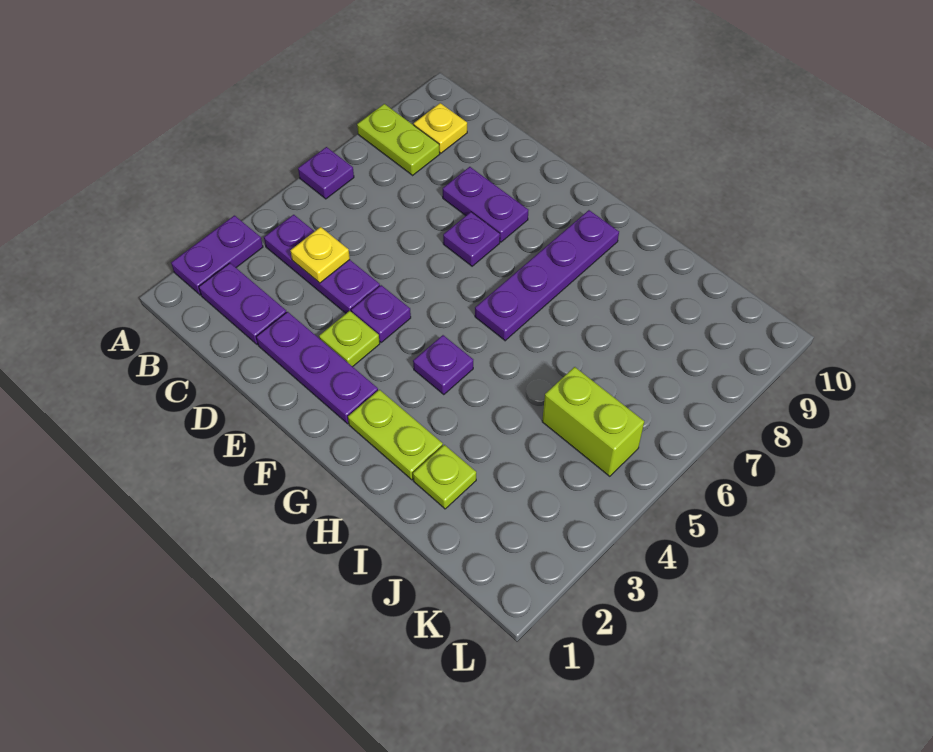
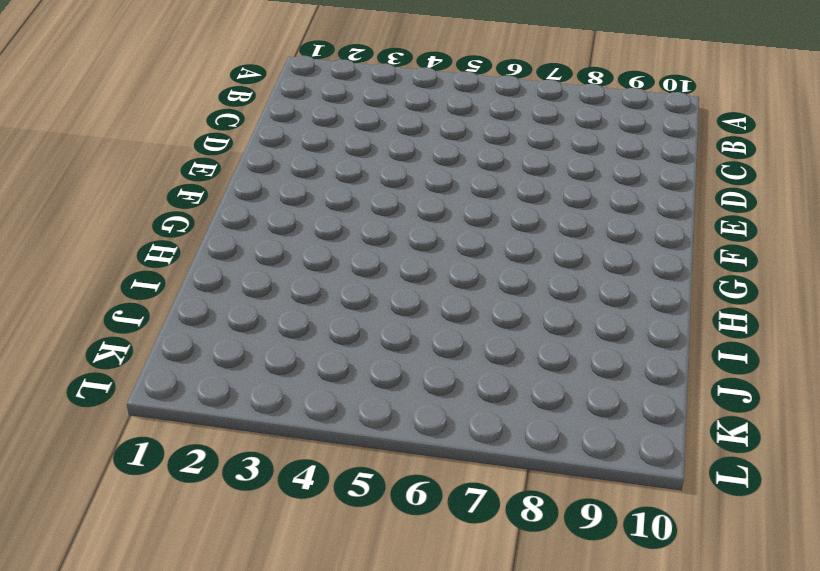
none -> purple plate A2:A3 level 1
none -> purple plate A6 level 1
none -> lime plate A8:B8 level 1

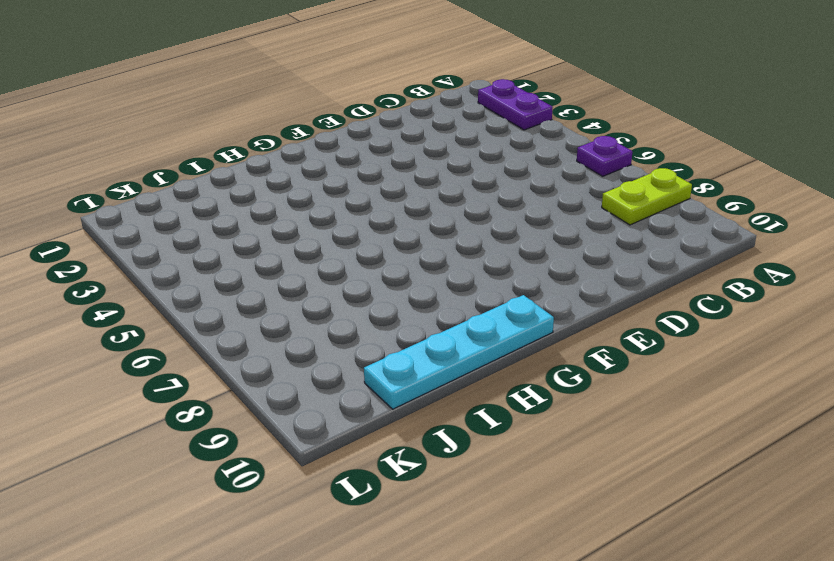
cyan plate G10:J10 level 1 -> none
none -> purple plate B2:C2 level 1
none -> purple plate B4:D4 level 1
none -> yellow plate B9 level 1

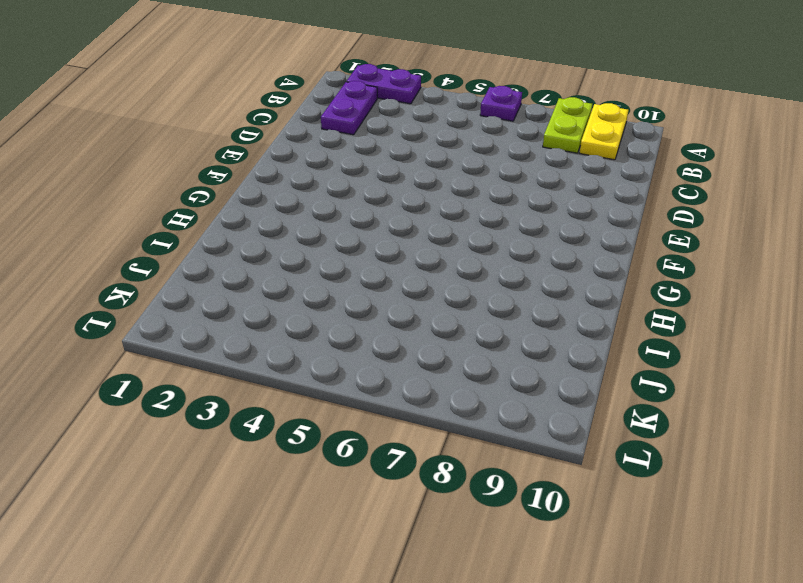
yellow plate A9:B9 level 1 -> yellow plate B9 level 1
none -> purple plate B4:D4 level 1
none -> purple plate D2:F2 level 1
none -> purple plate D8:E8 level 1

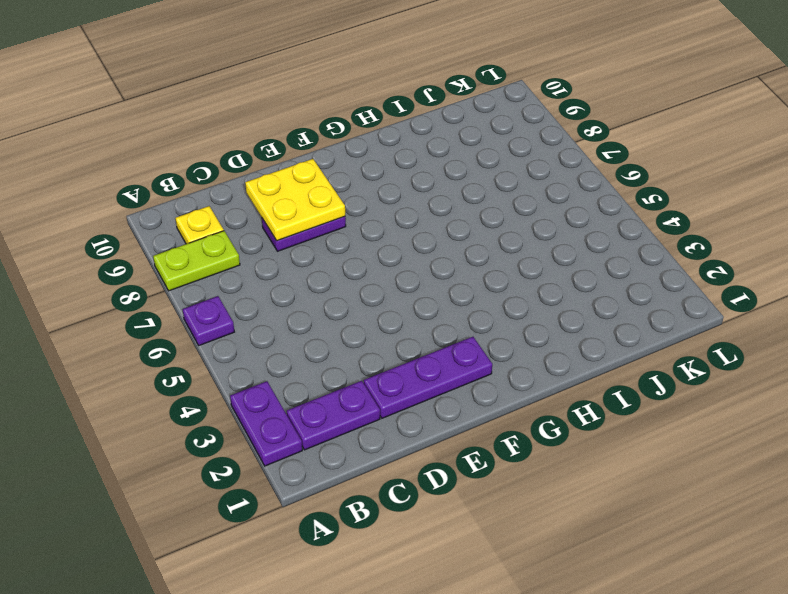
yellow plate D8:E9 level 2 -> none
none -> purple plate B4:D4 level 1
none -> lime plate E3 level 1
none -> purple plate E4 level 1

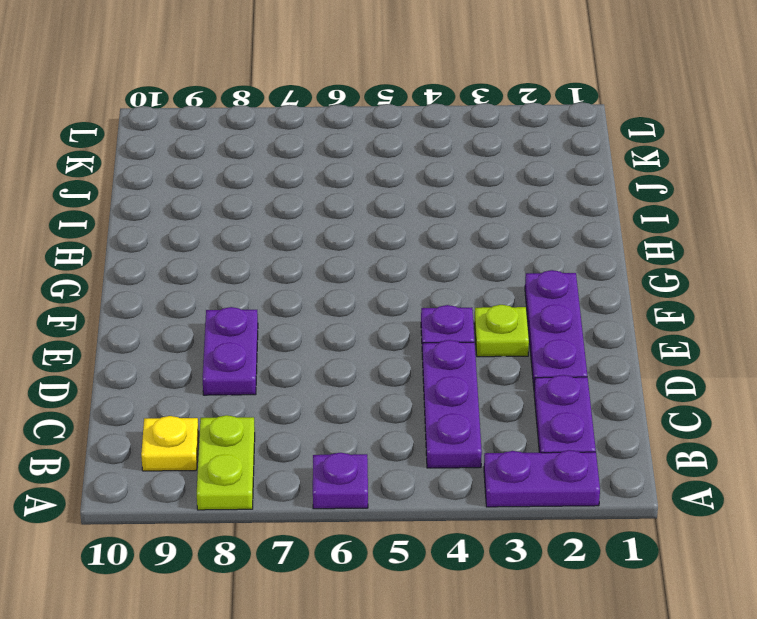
none -> purple plate E7 level 1
none -> lime plate G2:H2 level 1
none -> purple plate G4 level 1

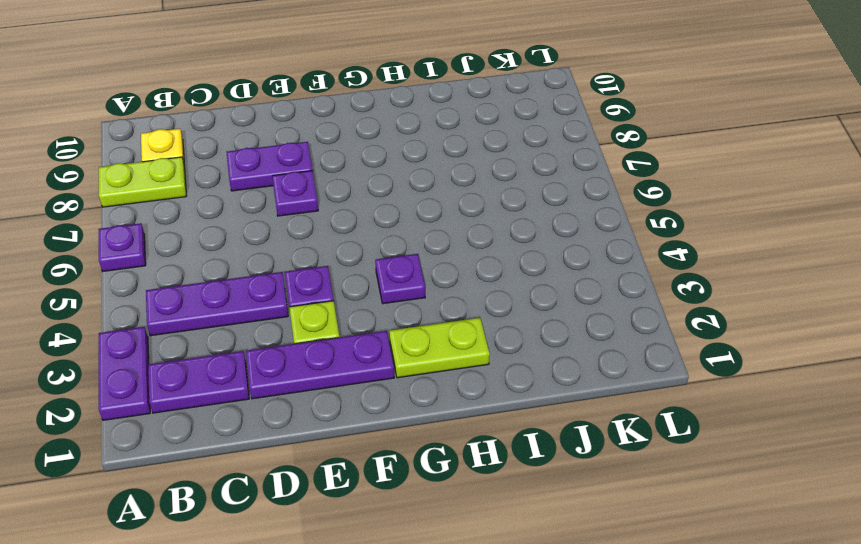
none -> purple plate G6:G9 level 1
none -> lime plate I2 level 1
none -> lime brick J5:K5 level 1

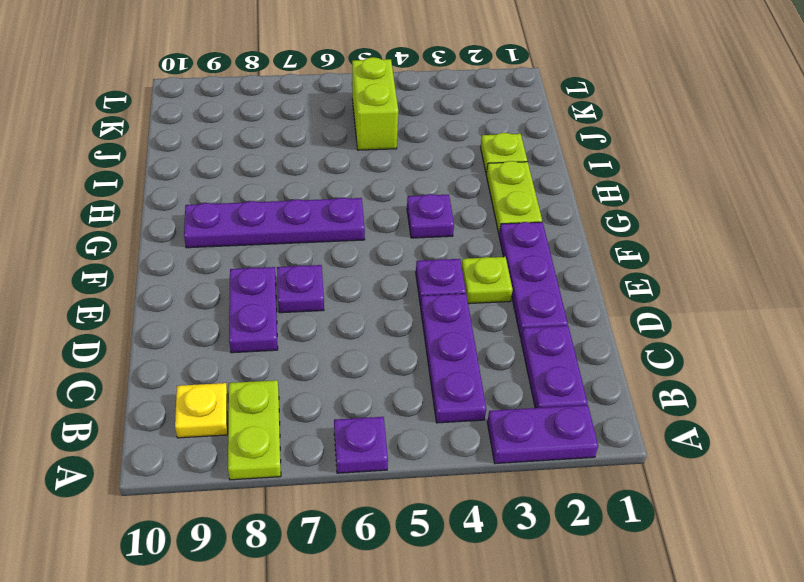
none -> yellow plate C4 level 2

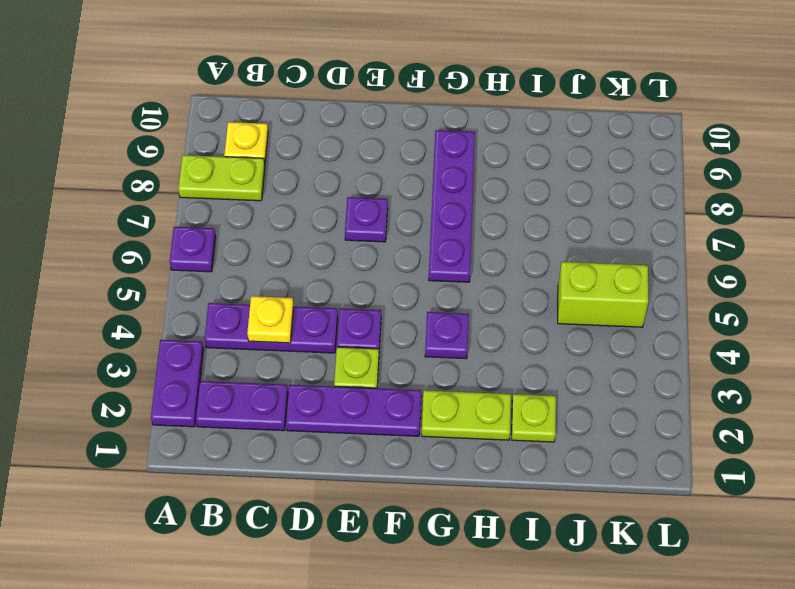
none -> purple plate D8:E8 level 1

